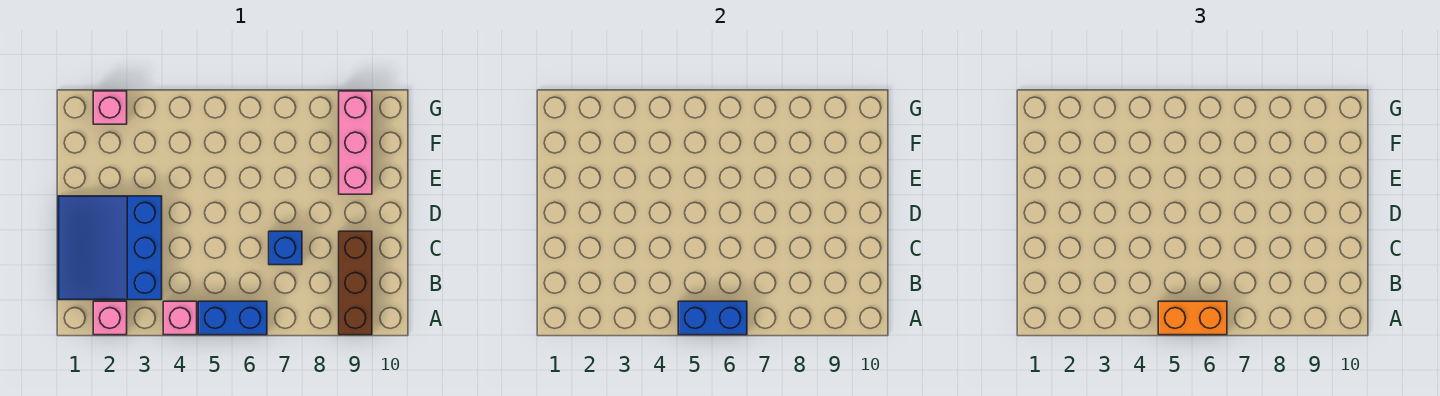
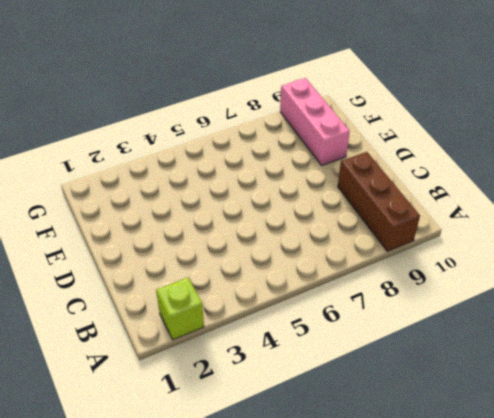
lime brick A2 level 1 -> pink brick A2 level 1
none -> pink brick A4 level 1
none -> blue brick A5:A6 level 1

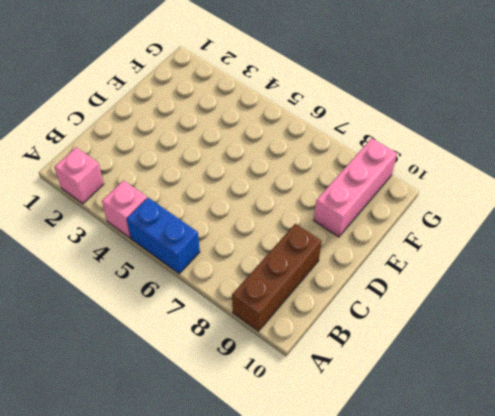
none -> blue slope B1:D3 level 1 top 3
none -> blue brick C7 level 1

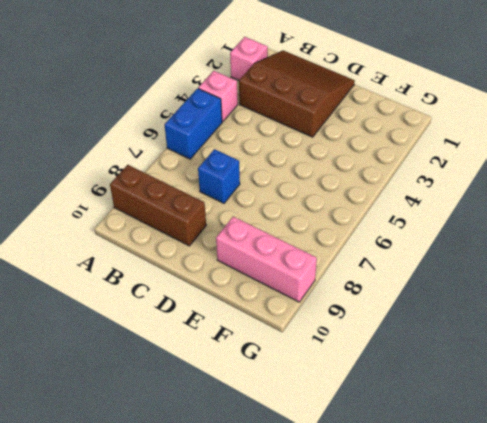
brown slope B1:D3 level 1 top 3 -> blue slope B1:D3 level 1 top 3
none -> pink brick G2 level 1
none -> blue brick A5:A6 level 2

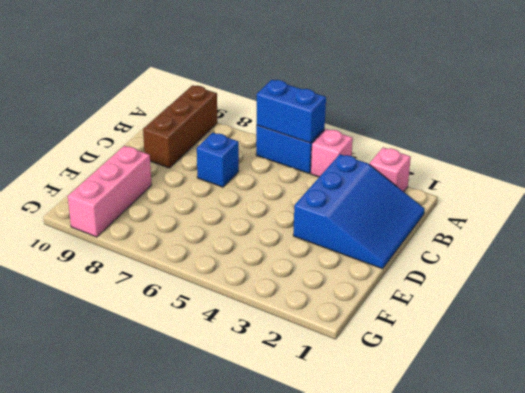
none -> pink brick G2 level 1
none -> orange brick A5:A6 level 3

